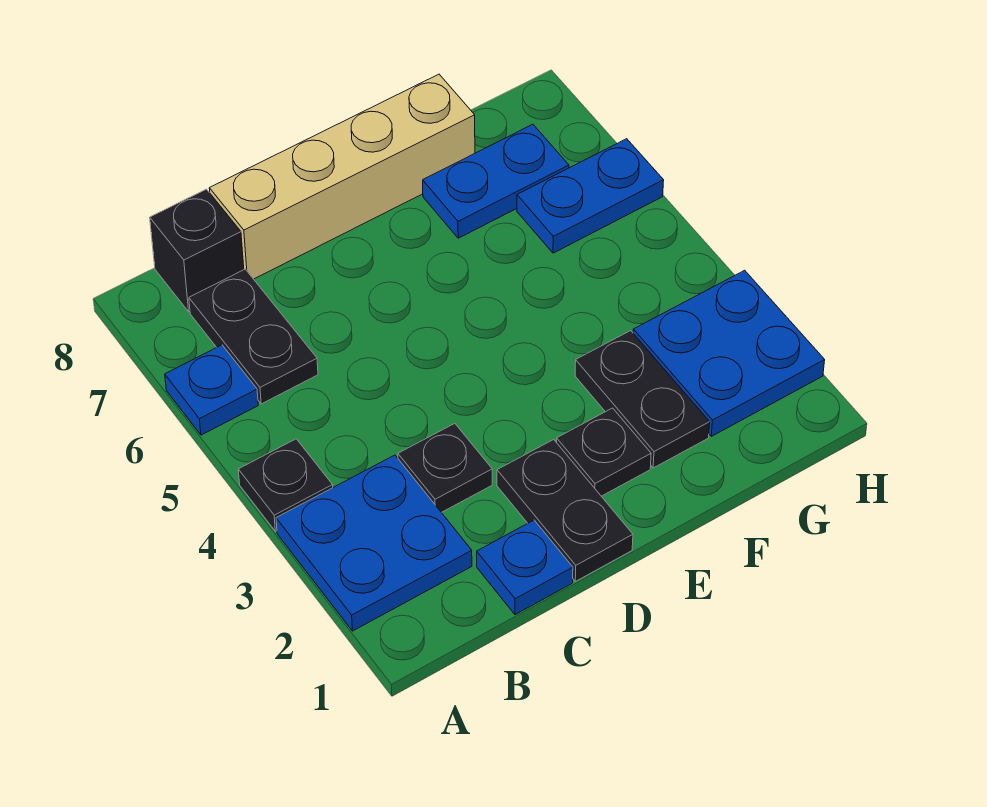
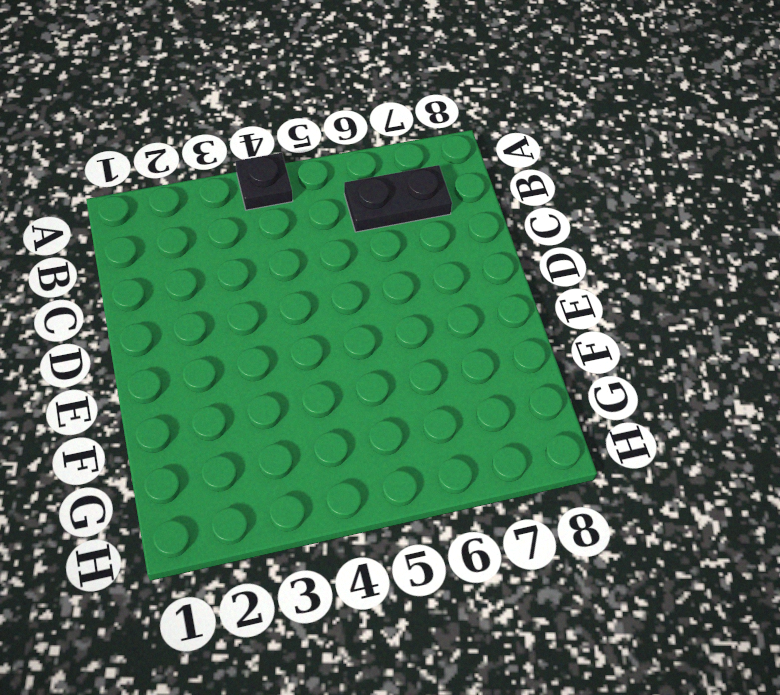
none -> blue plate A2:B3 level 1
none -> blue plate A6 level 1
none -> black brick B8 level 1

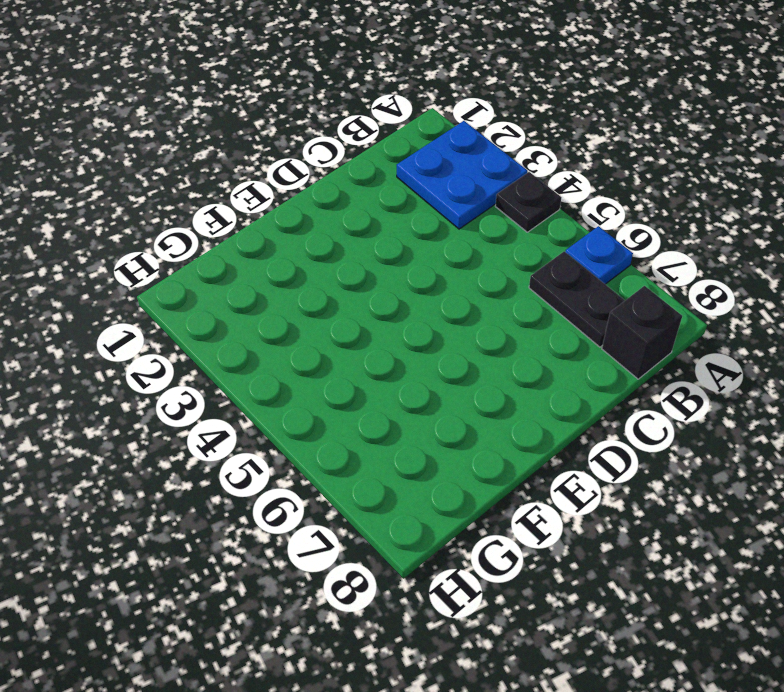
none -> blue plate C1 level 1
none -> black plate C3 level 1
none -> tan brick C8:F8 level 1

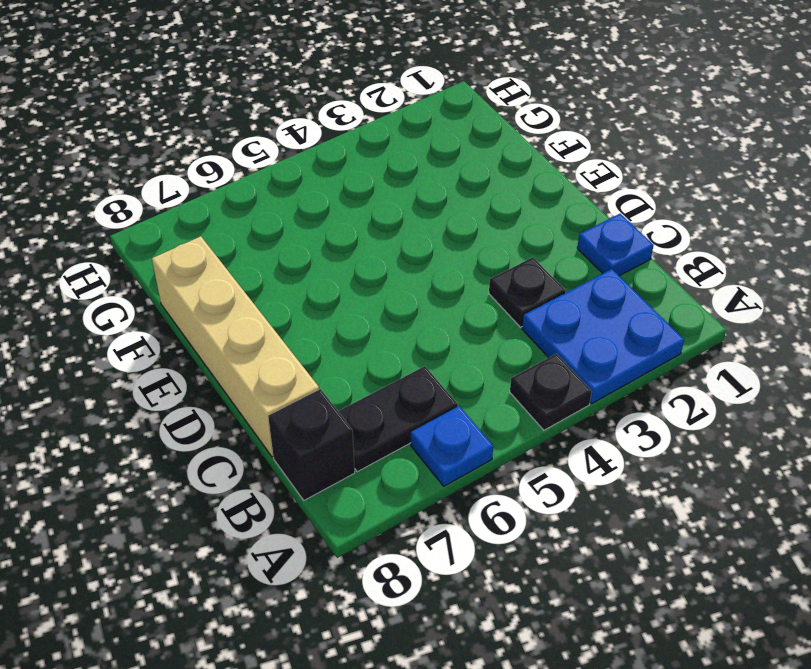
none -> black plate D1:D2 level 1
none -> black plate E2 level 1
none -> black plate F2:F3 level 1

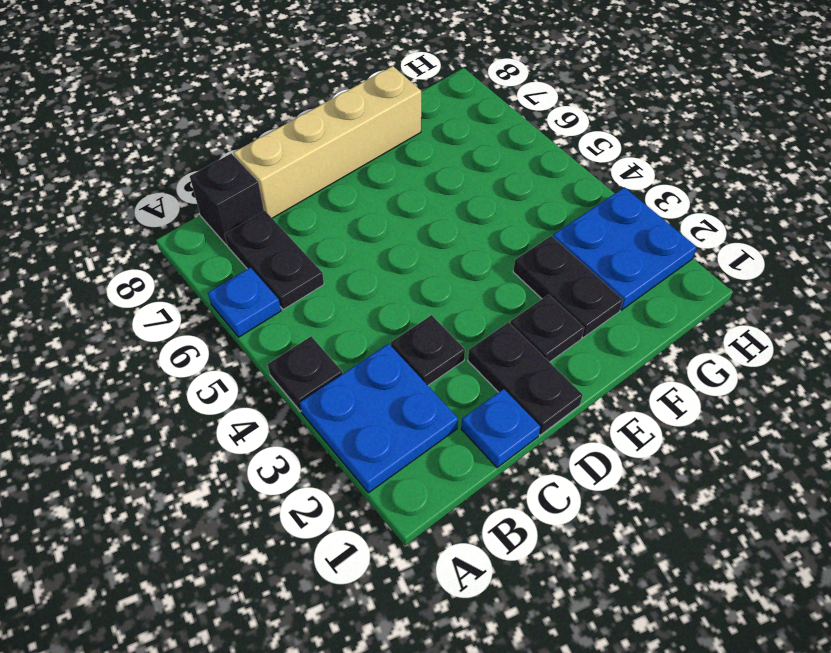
none -> blue plate F7:G7 level 1
none -> blue plate G6:H6 level 1

